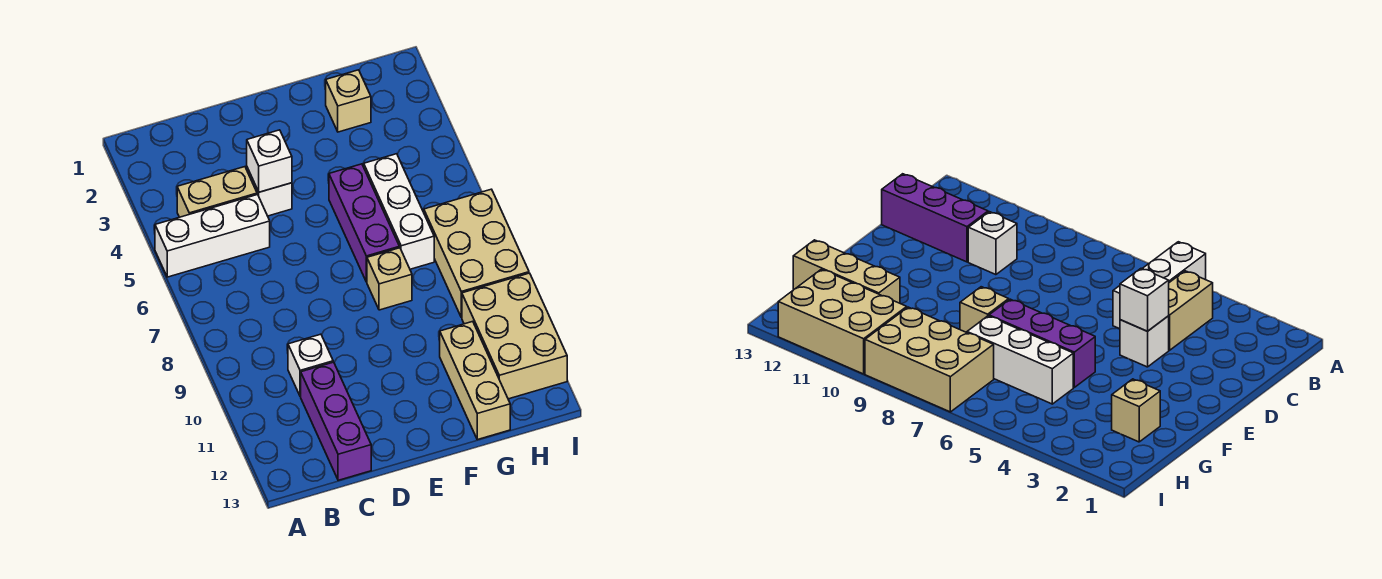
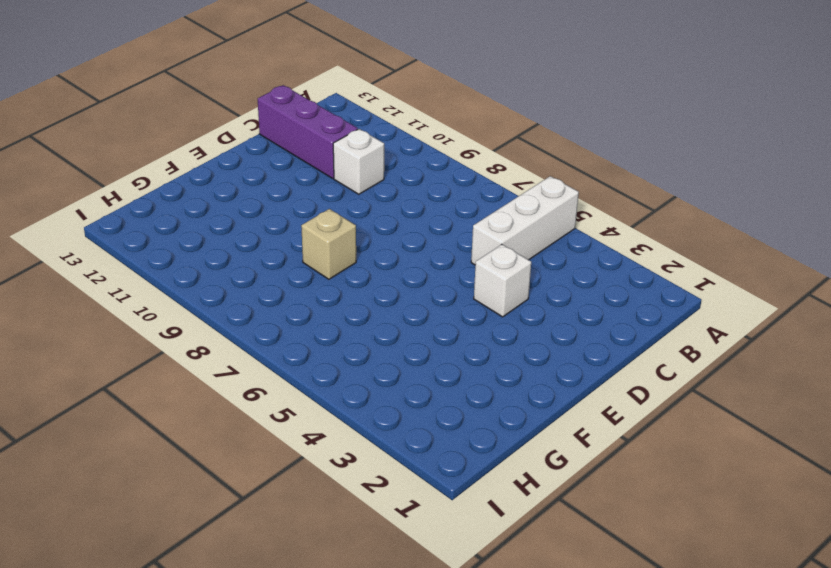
none -> tan brick B4:C4 level 1
none -> purple brick F5:F7 level 1
none -> tan brick G2 level 1

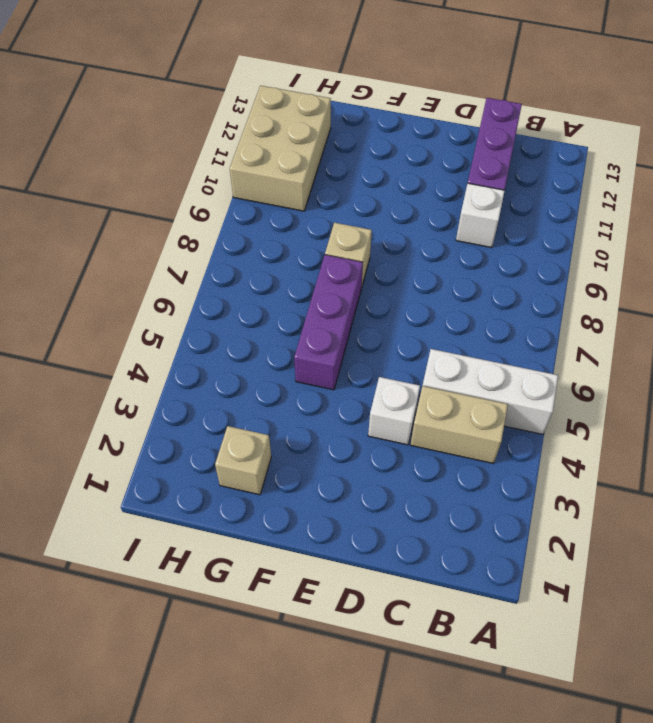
none -> white brick G5:G7 level 1
none -> tan brick G11:G13 level 1
none -> tan brick H7:I9 level 1

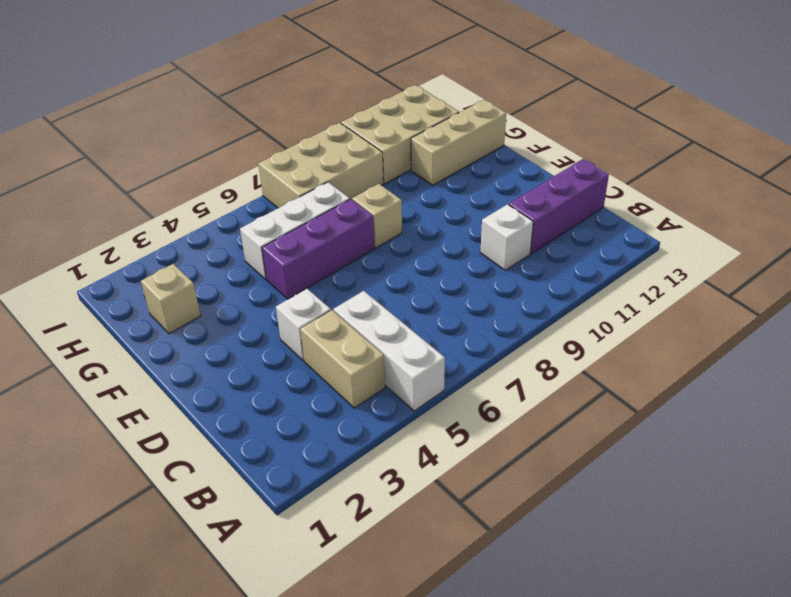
none -> white brick D4 level 2

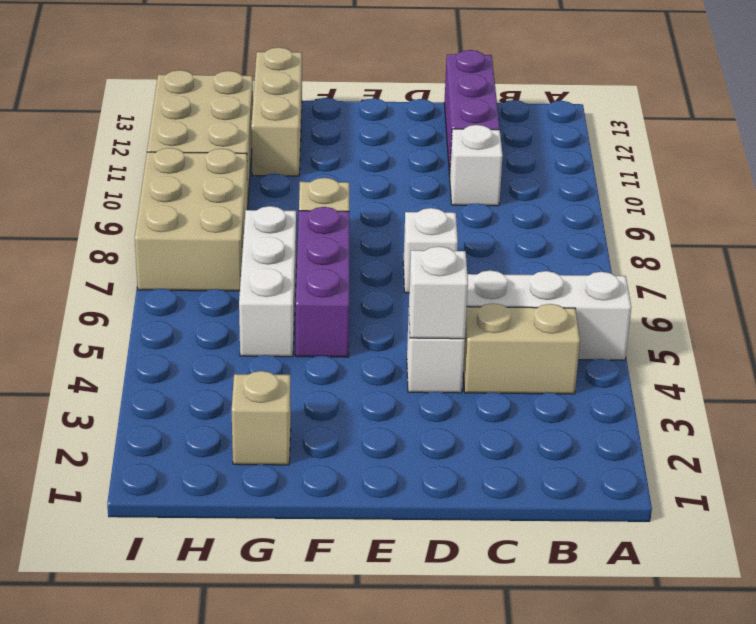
white brick D7 level 1 -> none

